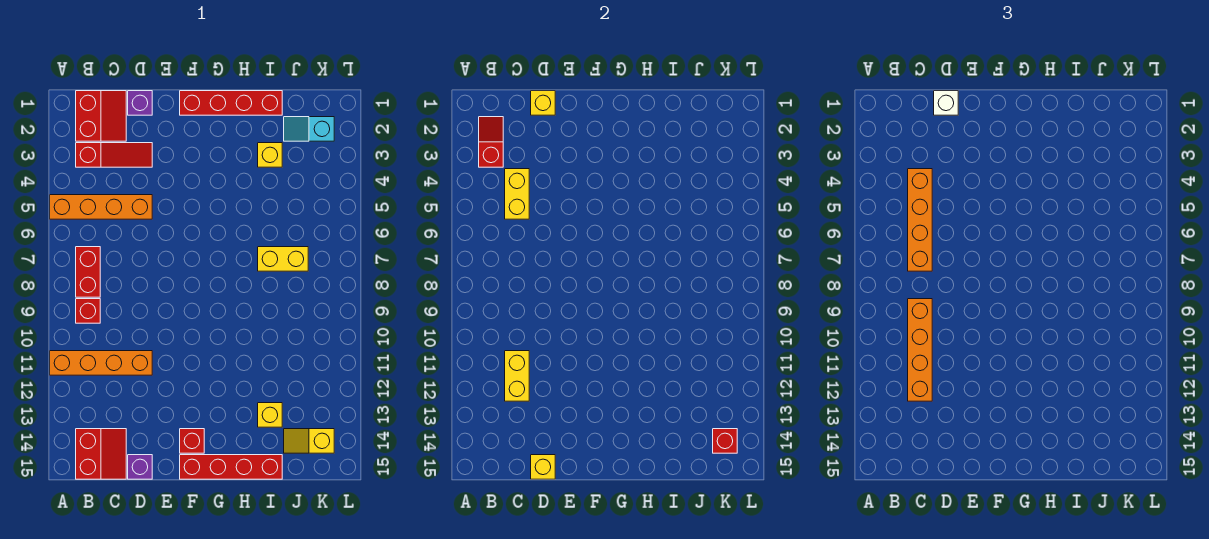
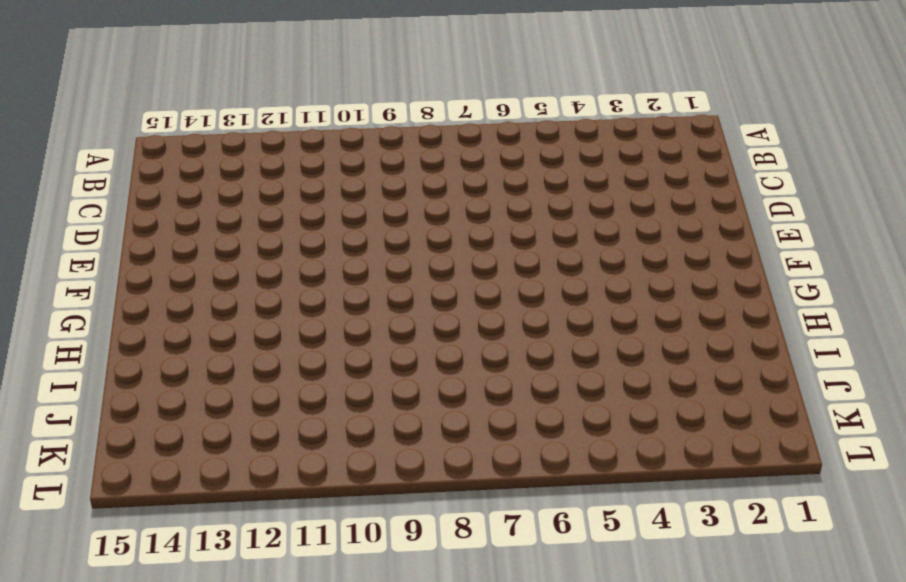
none -> orange brick A5:D5 level 1
none -> orange brick A11:D11 level 1
none -> red slope B1:C2 level 1 top B

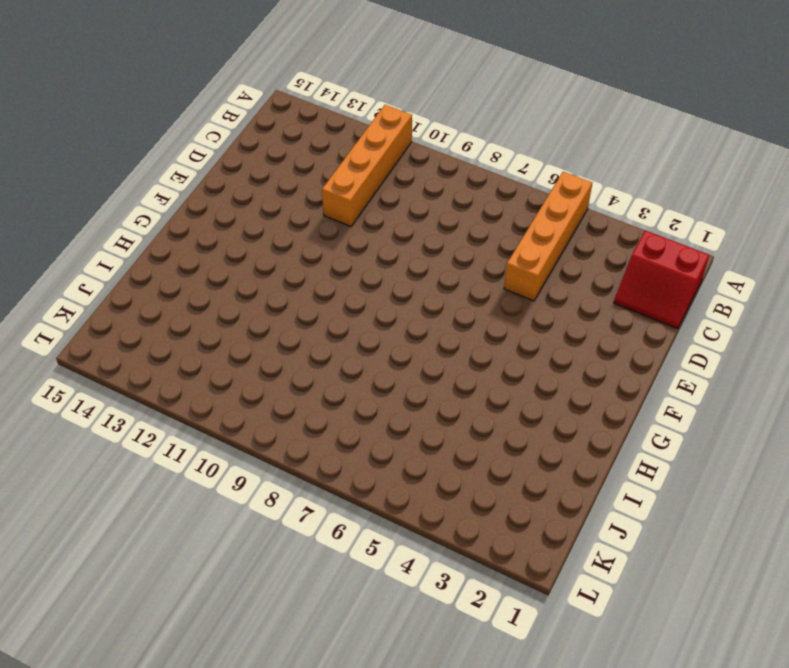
none -> red slope B3:D3 level 1 top B
none -> red brick B7:B8 level 1
none -> red brick B9 level 1

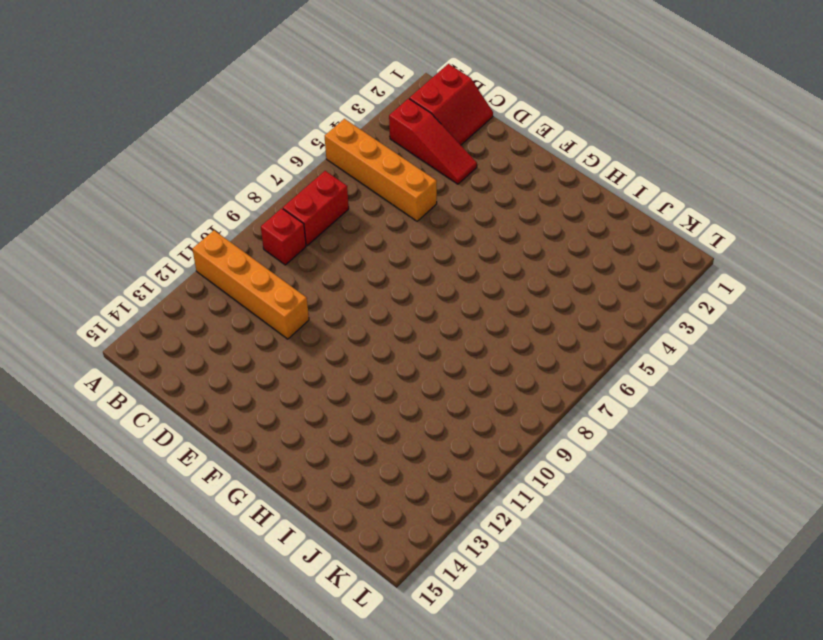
none -> red slope B14:C15 level 1 top B
none -> purple brick D1 level 1
none -> purple brick D15 level 1

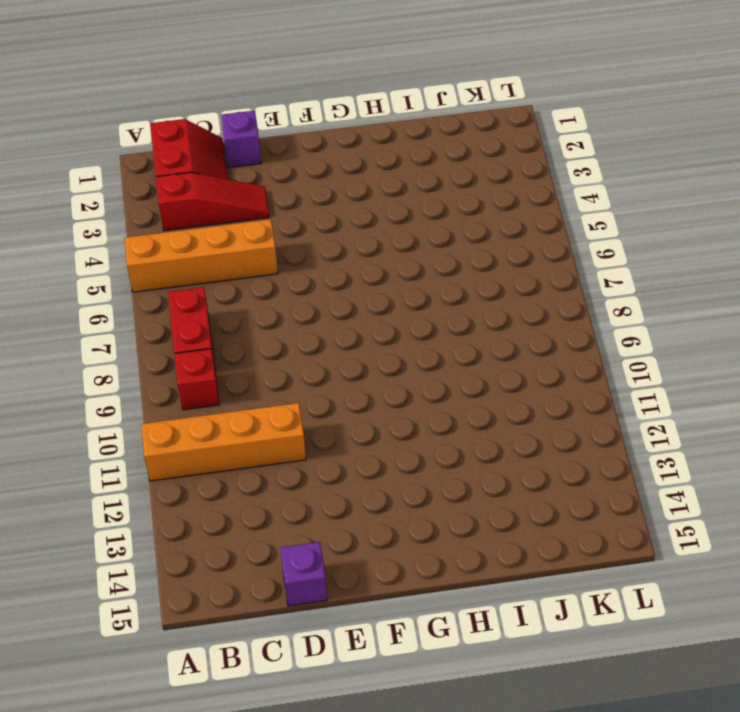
none -> red slope B14:C15 level 1 top B
none -> red brick F1:I1 level 1
none -> red brick F14 level 1

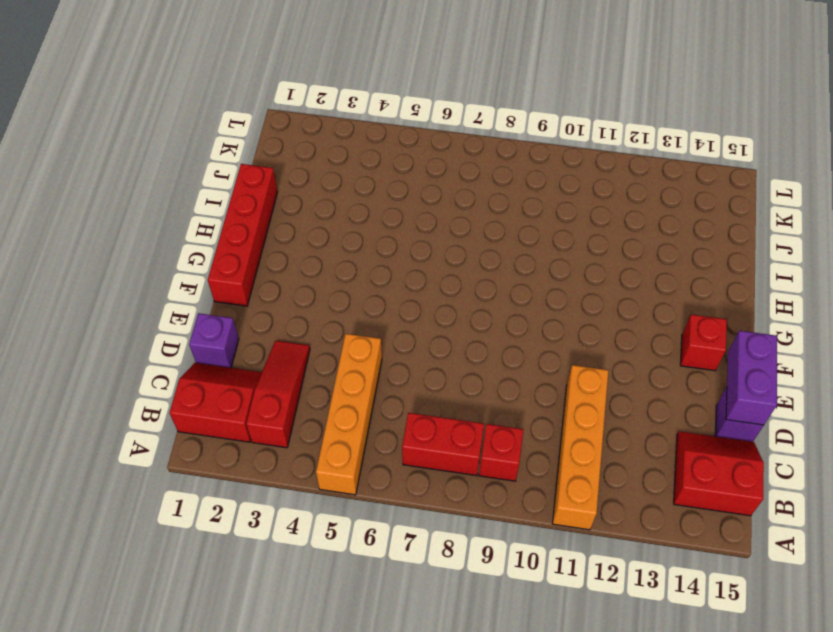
purple brick D15:E15 level 2 -> yellow brick D15 level 2
none -> red brick F15:I15 level 1
none -> yellow brick I3 level 1
none -> yellow brick I7:J7 level 1

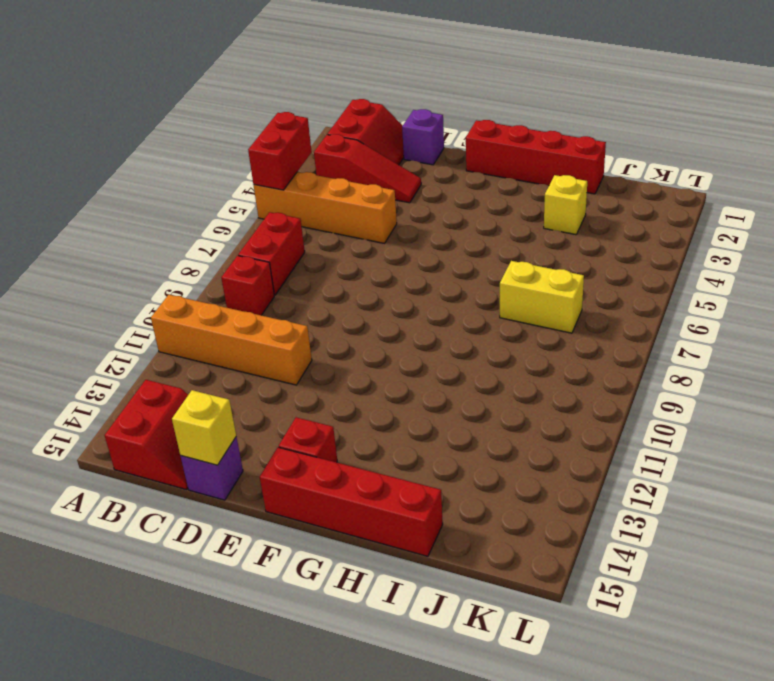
red brick A4:A5 level 2 -> none
none -> yellow brick I13 level 1
none -> cyan slope J2:K2 level 1 top K
none -> yellow slope J14:K14 level 1 top K

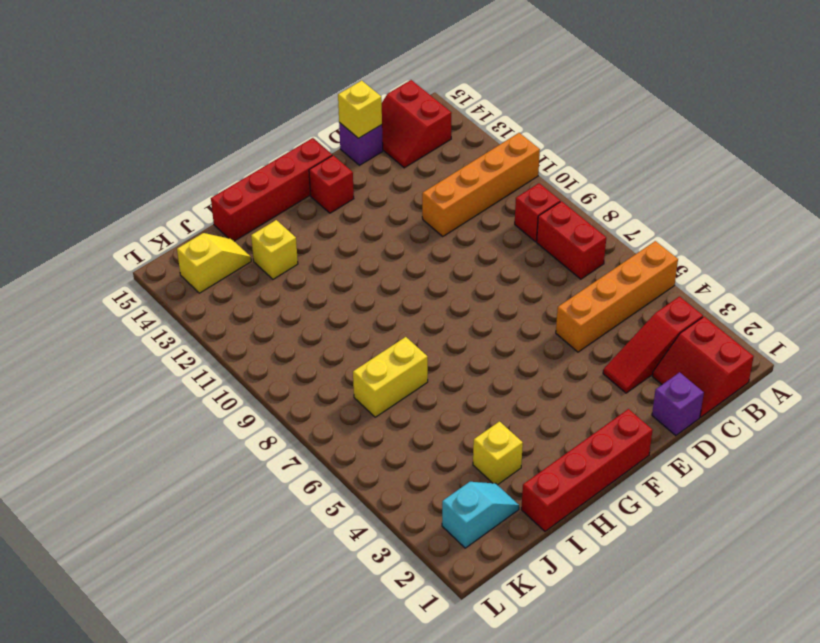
none -> red slope B2:B3 level 2 top 3
none -> yellow brick C4:C5 level 2
none -> yellow brick C11:C12 level 2

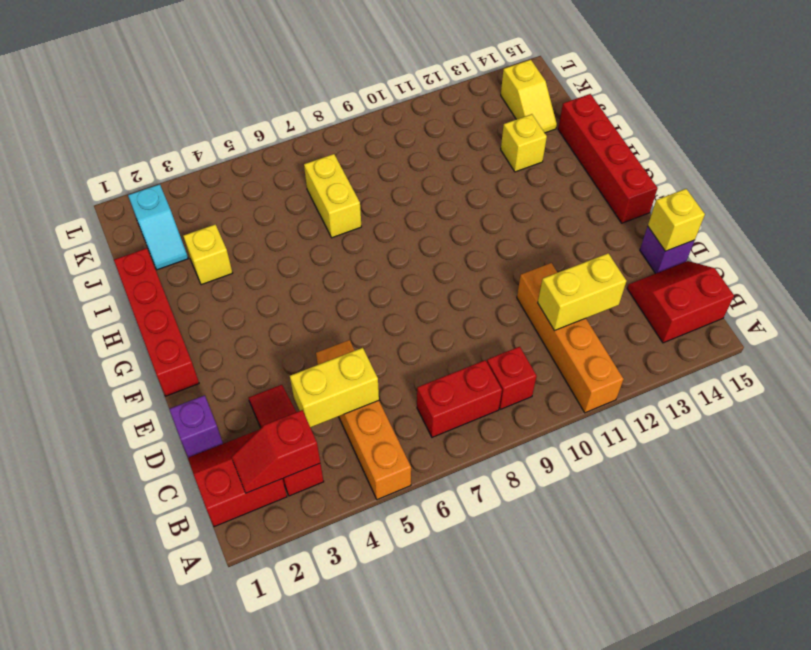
none -> red brick F14 level 1
none -> yellow brick D1 level 2
none -> red brick K14 level 2

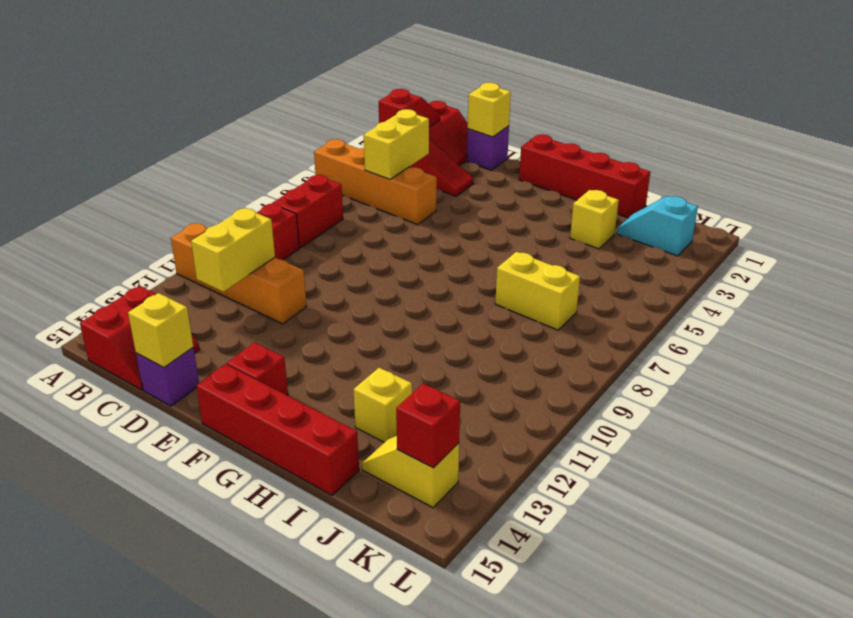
none -> orange brick C4:C7 level 3
none -> orange brick C9:C12 level 3
none -> white brick D1 level 3

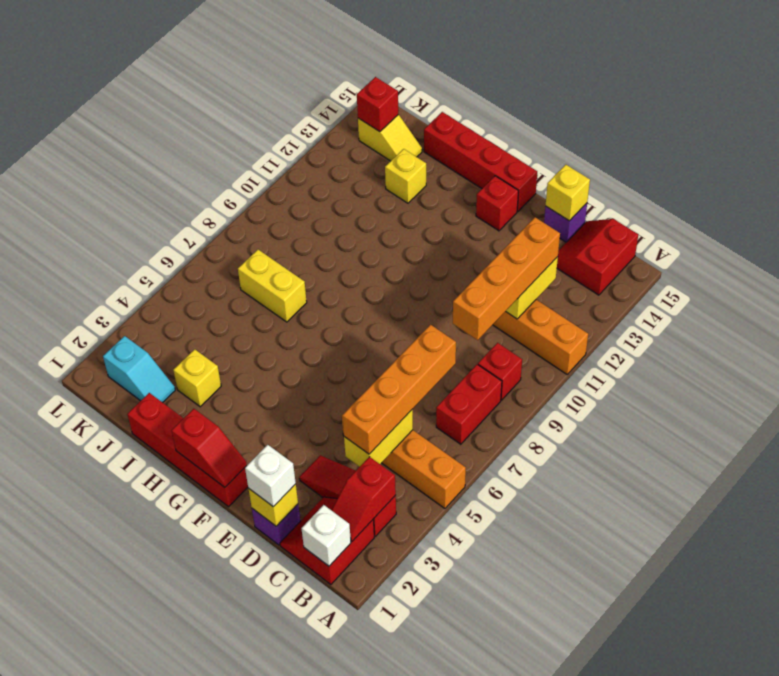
white brick B1 level 2 -> none
red slope F1:G1 level 2 top G -> none

